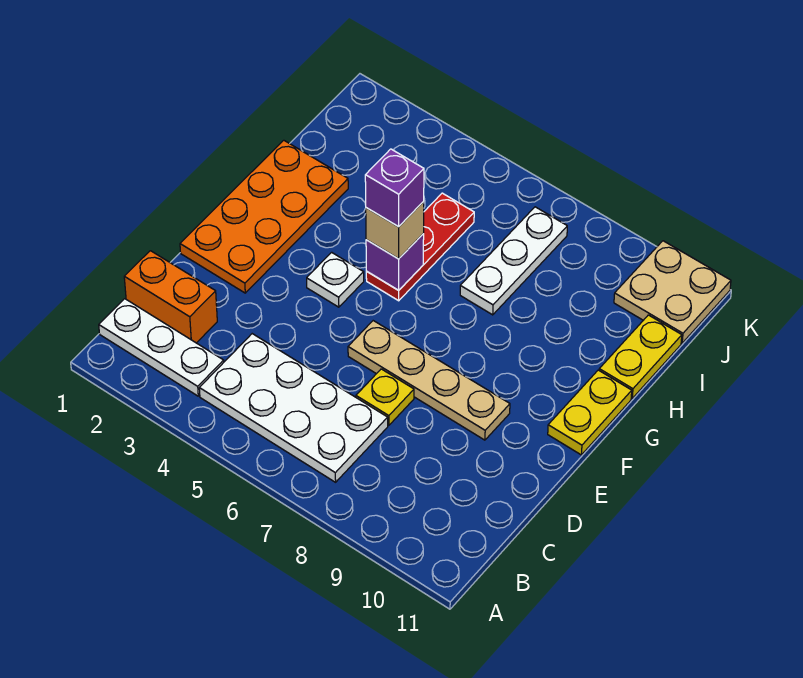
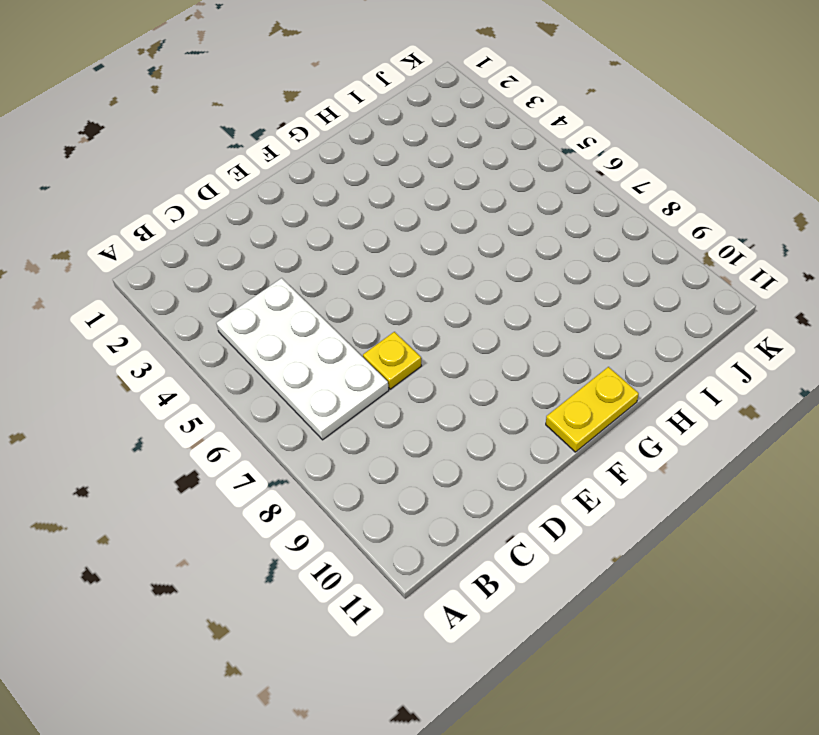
none -> white plate B1:B3 level 1
none -> orange brick C1:C2 level 1
none -> orange plate E1:H2 level 1

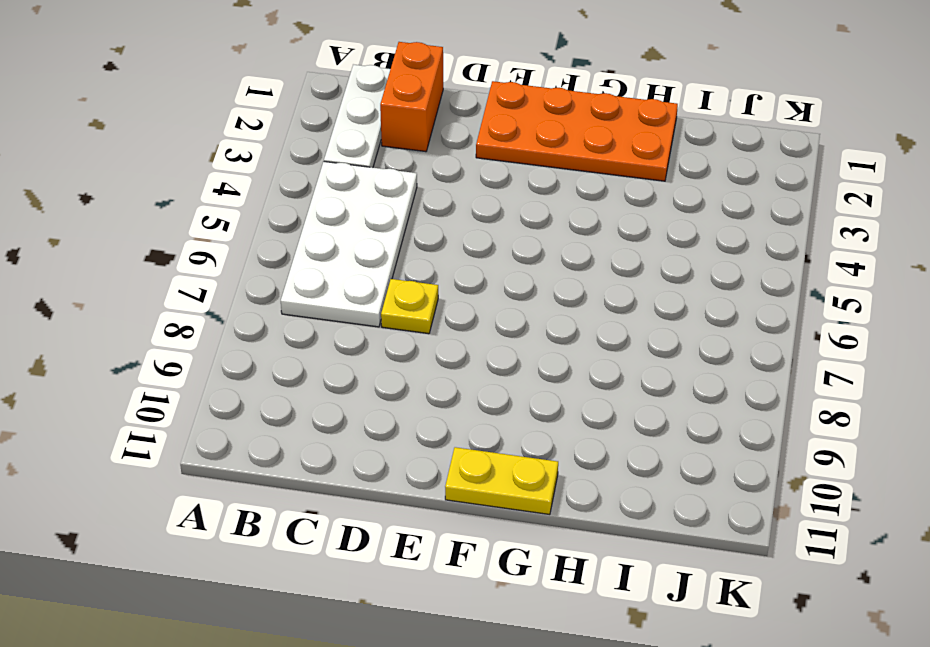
none -> tan plate E6:E9 level 1
none -> white plate F4 level 1
none -> red plate G5:I5 level 1

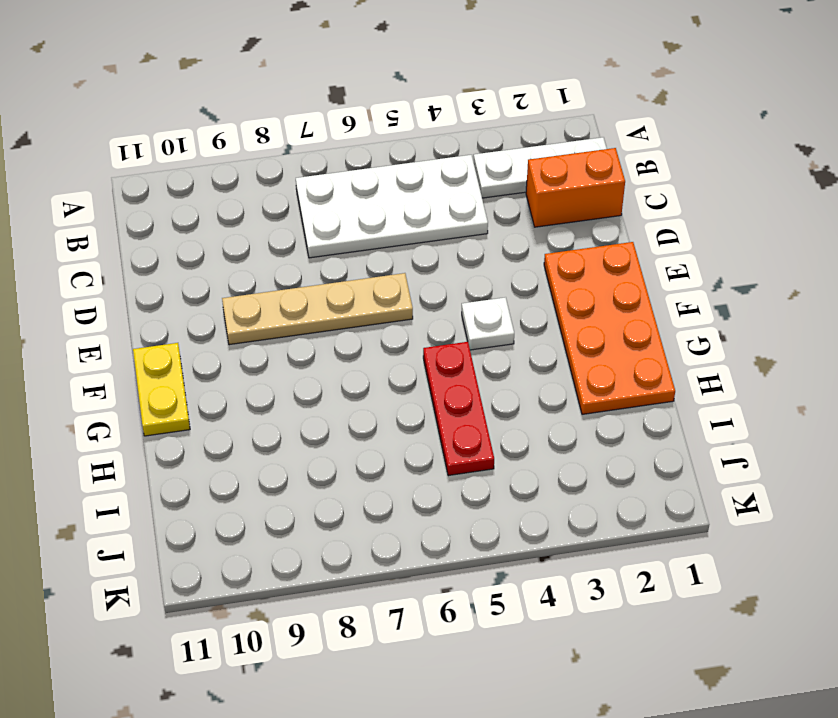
none -> yellow plate D7 level 1
none -> white plate H7:J7 level 1
none -> yellow plate H11:I11 level 1

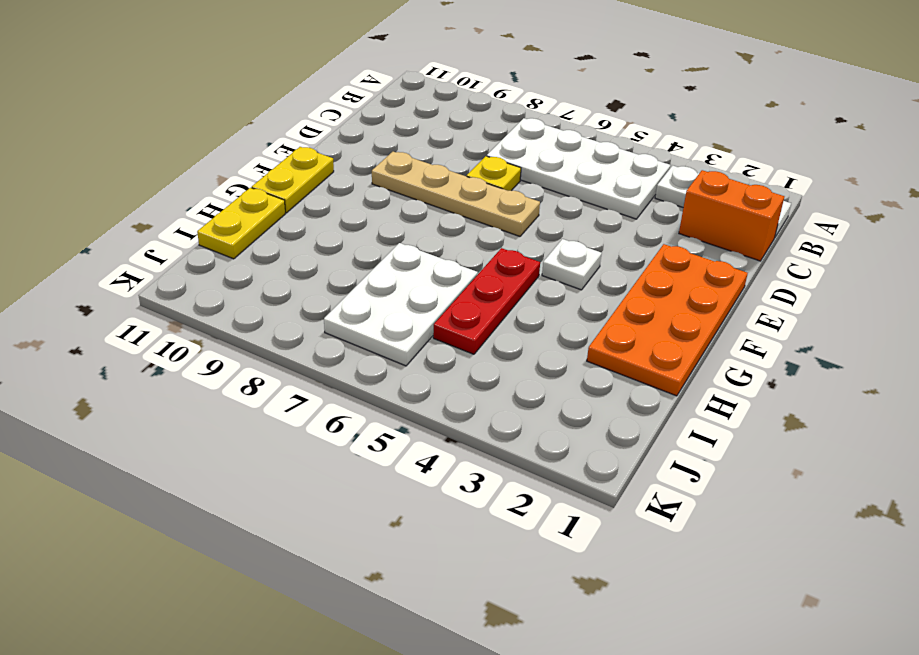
white plate H6:J7 level 1 -> white plate H7:J7 level 1
none -> tan plate J10:K11 level 1
none -> purple brick G5 level 2
none -> tan brick G5 level 3

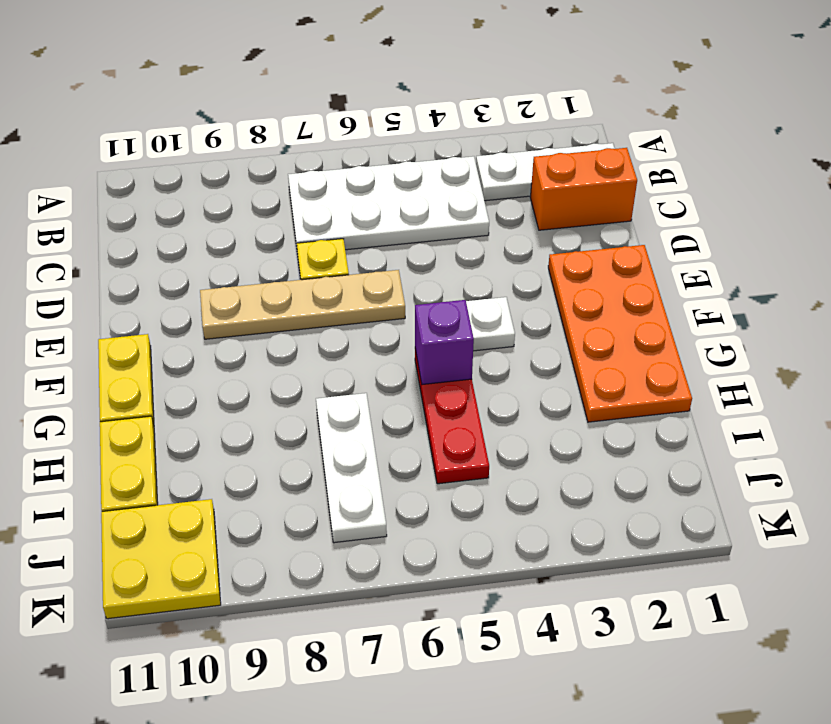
yellow plate J10:K11 level 1 -> tan plate J10:K11 level 1
none -> tan brick G5 level 3
none -> purple brick G5 level 4

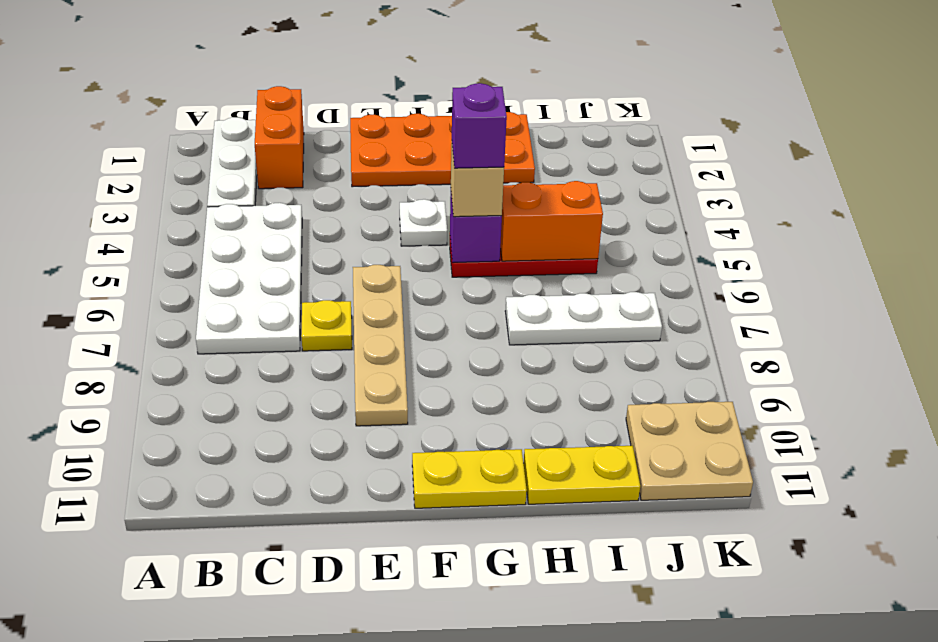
orange brick H5:I5 level 2 -> none

